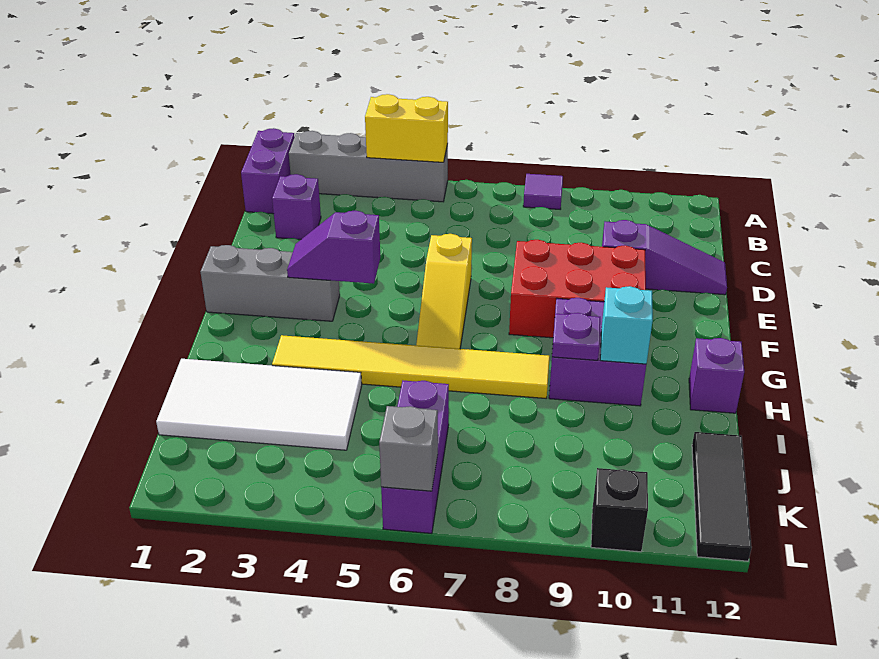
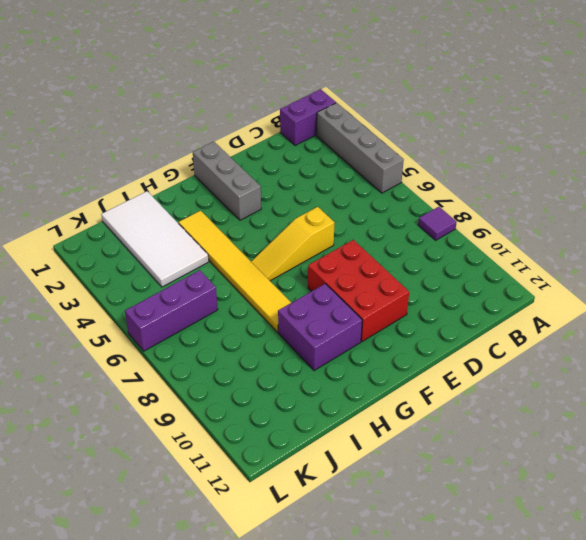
none -> purple brick C2 level 1
none -> purple slope D10:D12 level 1 top 10
none -> purple brick H12 level 1

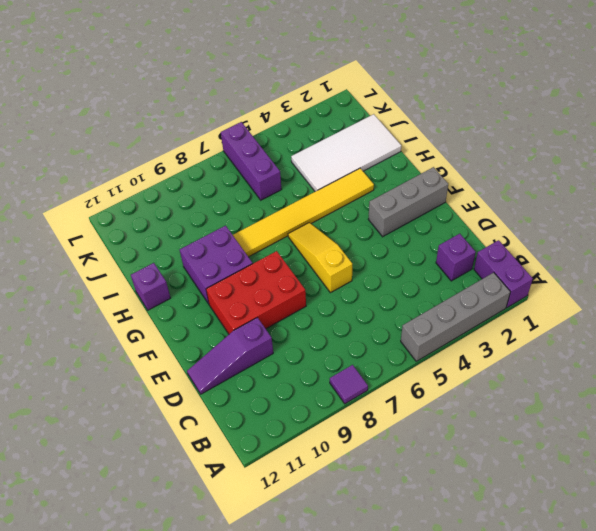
none -> black tile J12:L12 level 1
none -> black brick L10 level 1
none -> yellow brick A4:A5 level 2

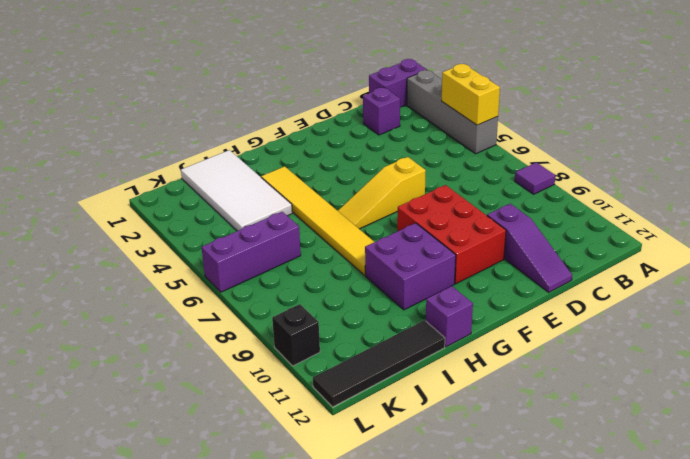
black tile I12:L12 level 1 -> black tile J12:L12 level 1
none -> grey brick F1:F3 level 1
none -> purple slope F3:F4 level 2 top 4
none -> purple plate H9 level 2

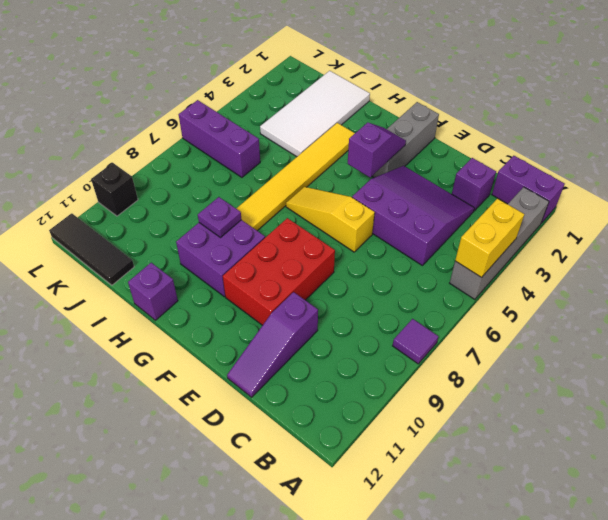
purple slope C3:E5 level 1 top 5 -> none
none -> cyan brick H10 level 2
none -> grey brick L6 level 2

